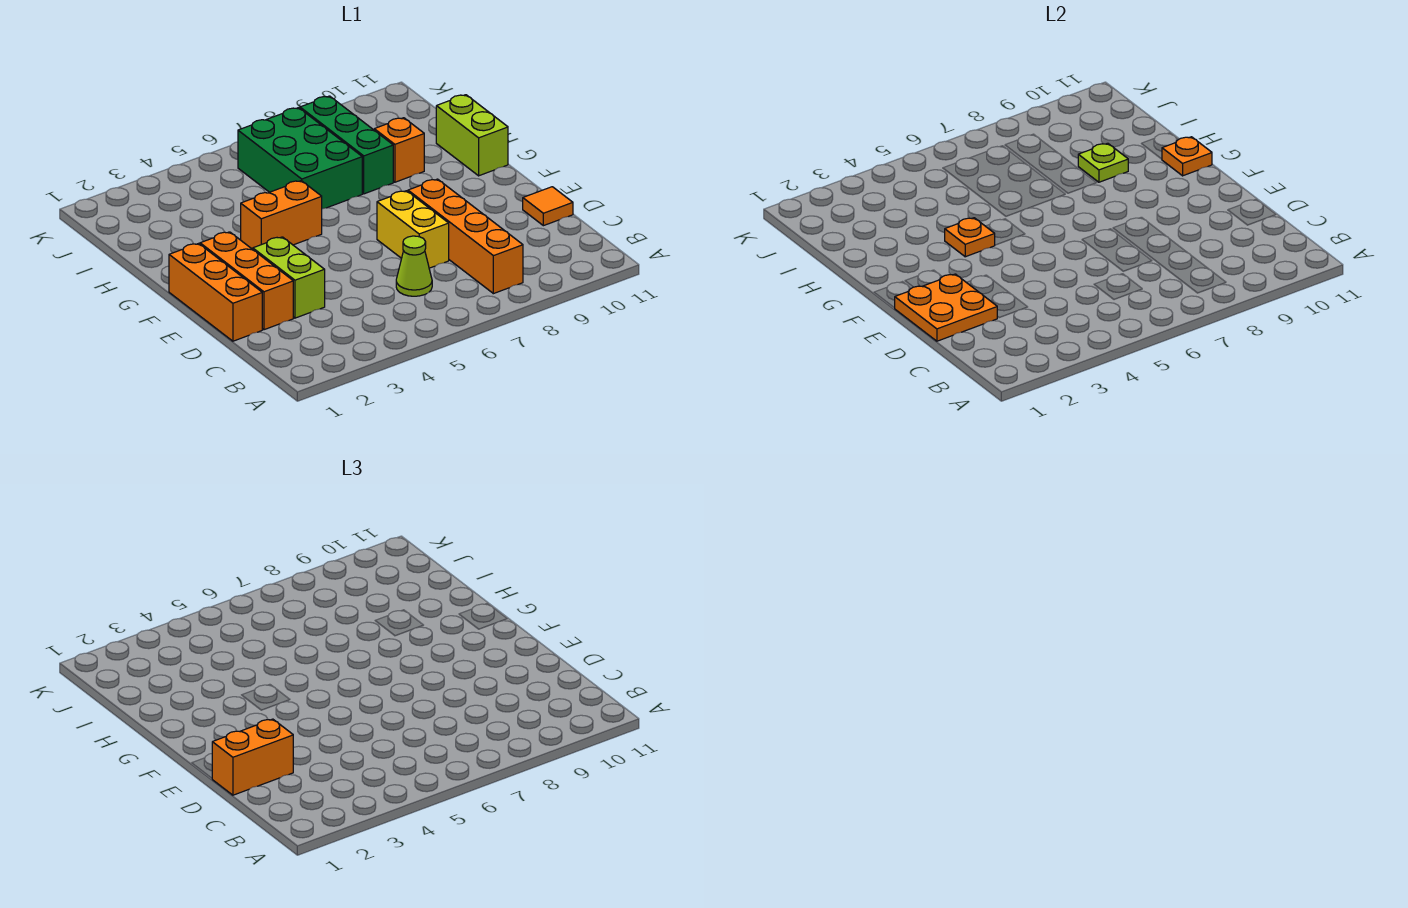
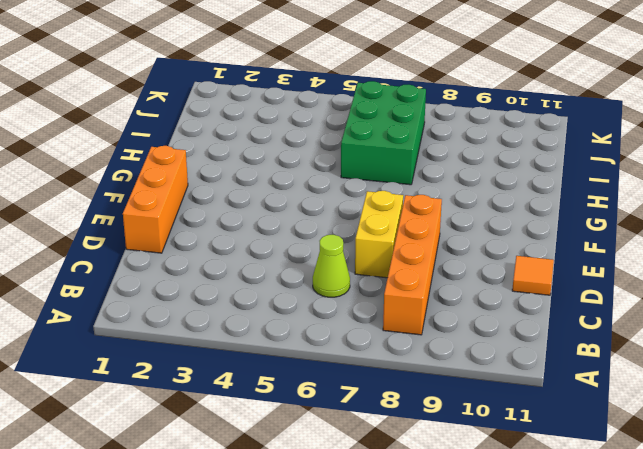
none -> orange brick D2:F2 level 1
none -> lime brick D3:E3 level 1
none -> orange brick G4:G5 level 1

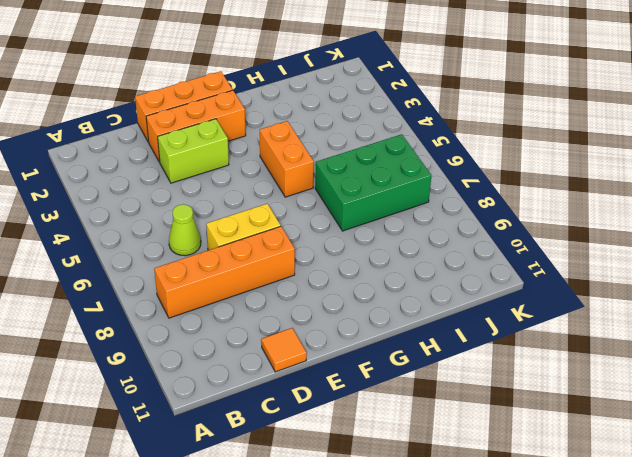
none -> lime brick G11:H11 level 1
none -> green brick H8:J8 level 1
none -> orange brick H9 level 1

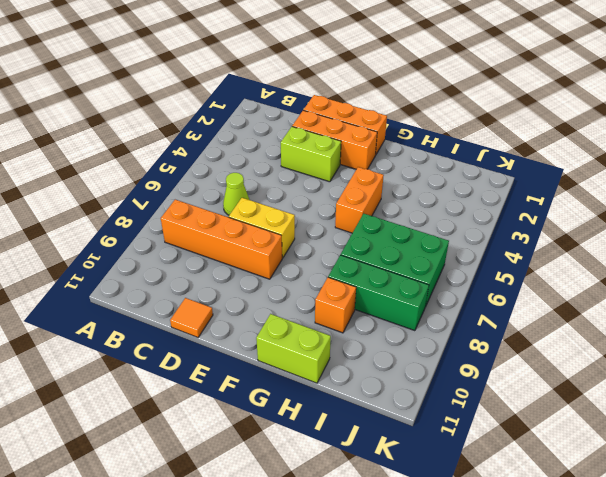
none -> orange plate D1:E2 level 2
none -> orange plate G4 level 2
none -> orange plate G11 level 2

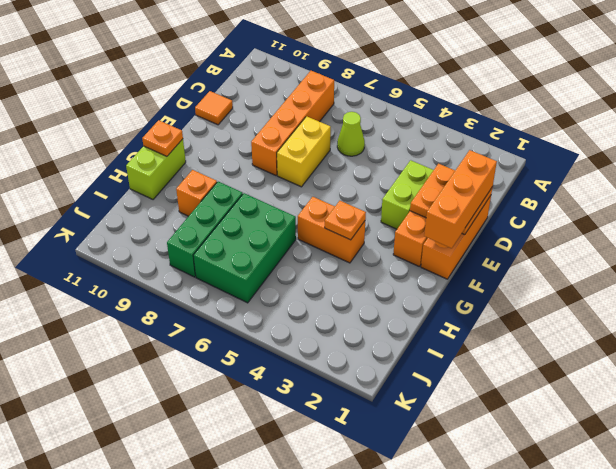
orange brick D1:F1 level 3 -> orange brick D1:D2 level 3
none -> lime plate H9 level 2

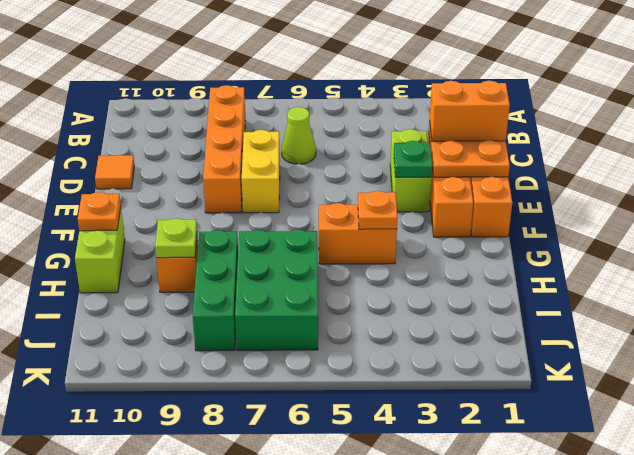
green plate E3 level 2 -> none

